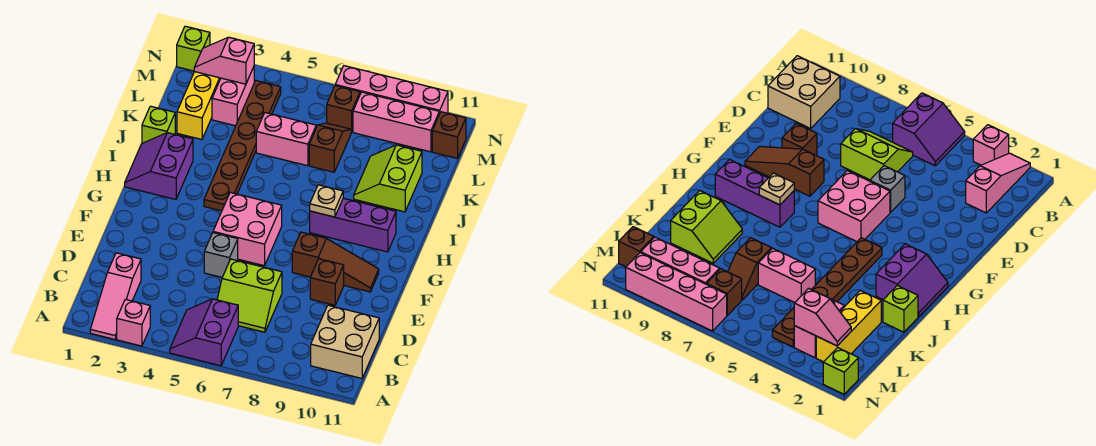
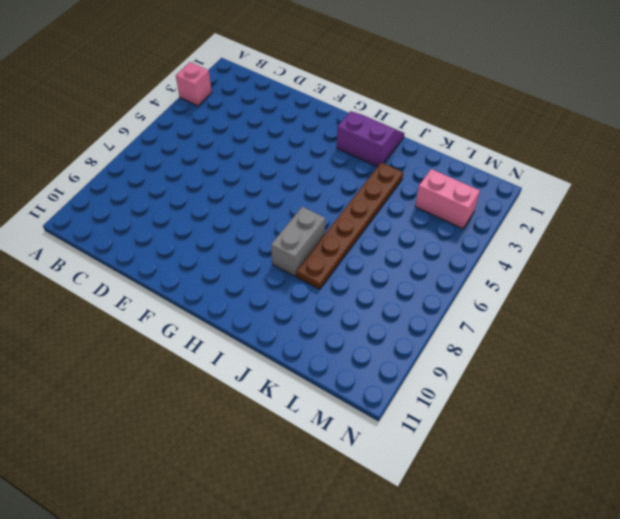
grey brick I7:I8 level 1 -> none
brown plate J3:J8 level 1 -> brown plate H4:M4 level 1
none -> pink slope A2:C2 level 1 top C
none -> purple slope A5:B6 level 1 top 6
none -> tan brick B10:C11 level 1

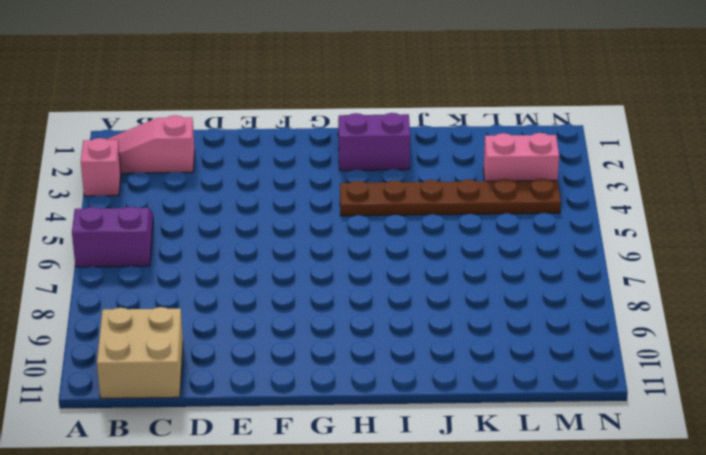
none -> lime slope C6:D7 level 1 top D
none -> grey brick E5 level 1
none -> brown brick E9 level 1

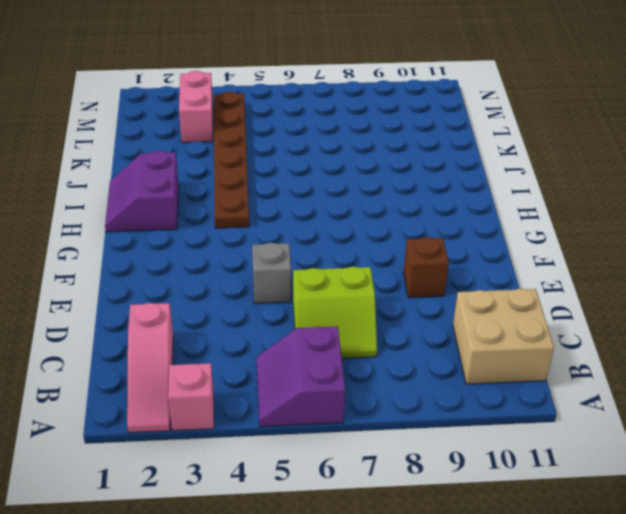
none -> pink brick F5:G6 level 1
none -> brown slope F8:F10 level 1 top 8
none -> purple brick H8:H10 level 1

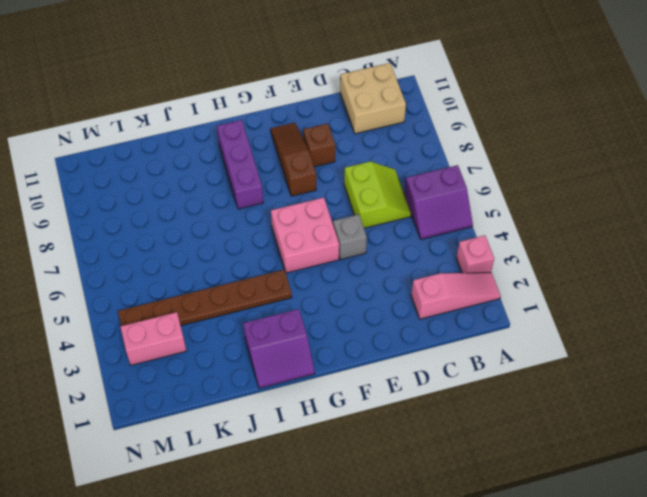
none -> lime brick J1 level 1
none -> lime slope J9:K10 level 1 top 10
none -> yellow brick K2:M2 level 1

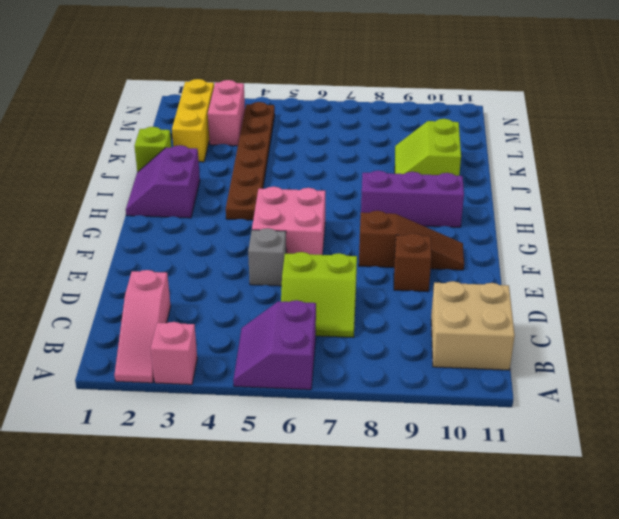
none -> pink brick K5:K6 level 1
none -> brown slope K7:L7 level 1 top K
none -> brown brick M7 level 1

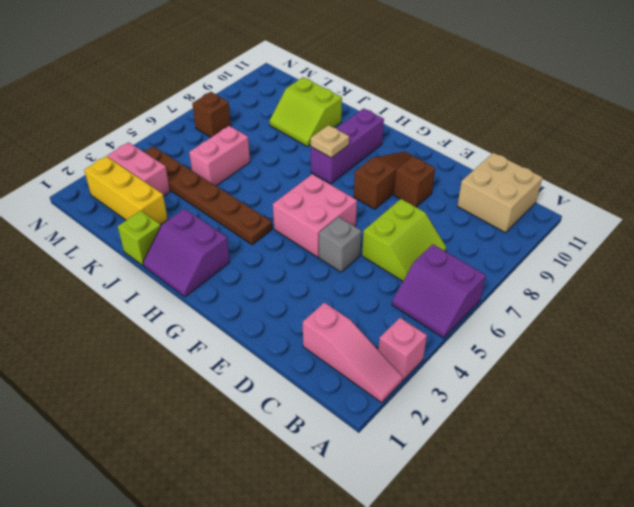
none -> brown slope K7:L7 level 1 top K
none -> pink brick M8:M10 level 1
none -> brown brick M11 level 1

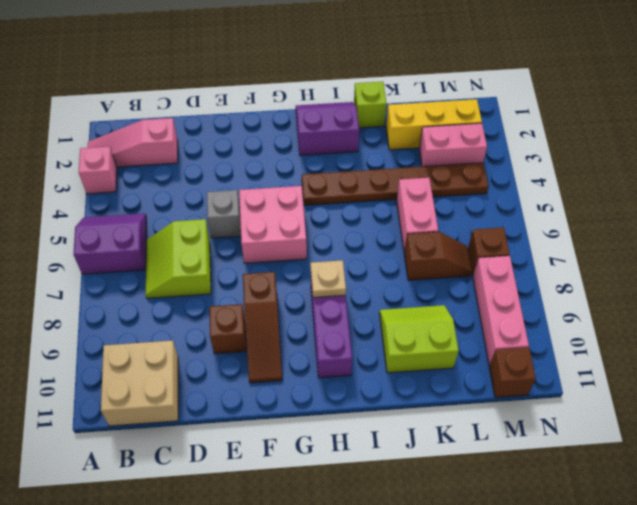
none -> lime brick N1 level 1
none -> pink brick N7:N10 level 1
none -> pink slope M2:M3 level 2 top 3

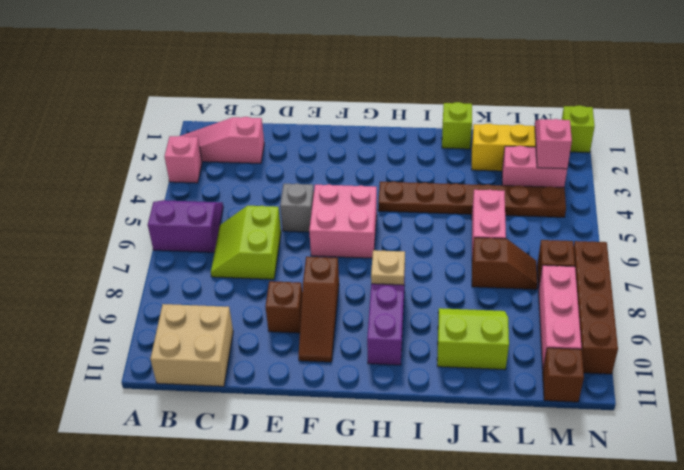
brown brick N7:N10 level 1 -> pink brick N7:N10 level 1
none -> purple slope H1:I2 level 1 top 2

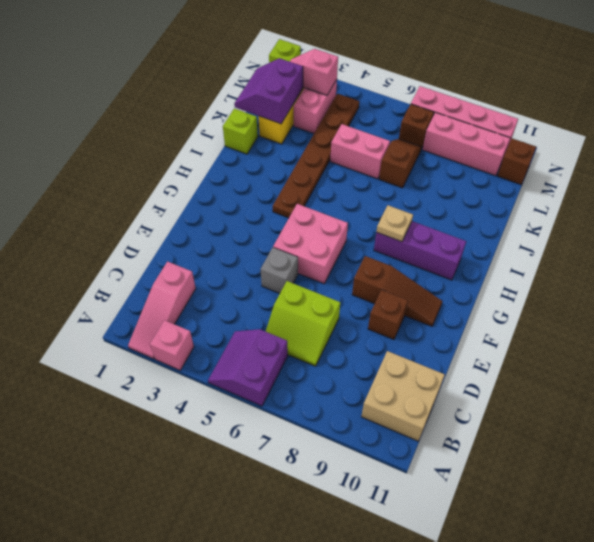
purple slope K1:L2 level 2 top 2 -> purple slope H1:I2 level 1 top 2
none -> lime slope J9:K10 level 1 top 10

